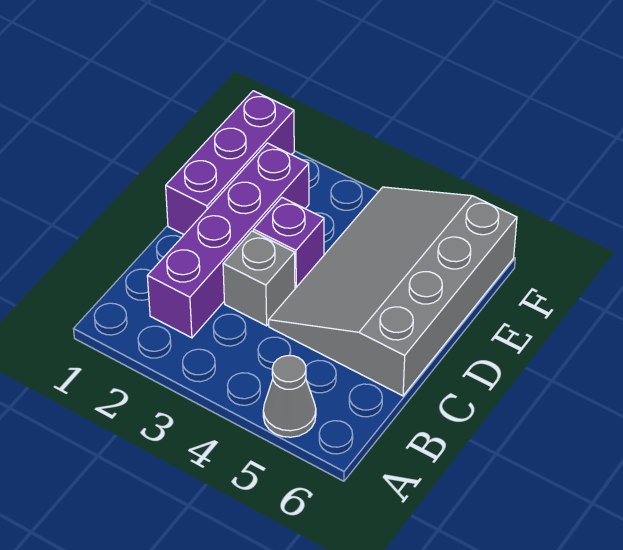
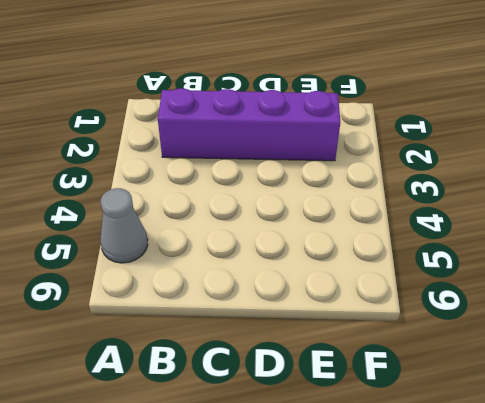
none -> grey brick C3 level 1
none -> grey slope C4:F6 level 1 top 6

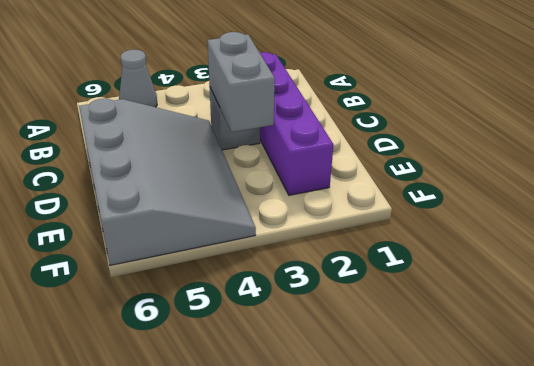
grey brick C3:D3 level 2 -> none
none -> purple brick D1:F1 level 1
none -> purple brick D3 level 1

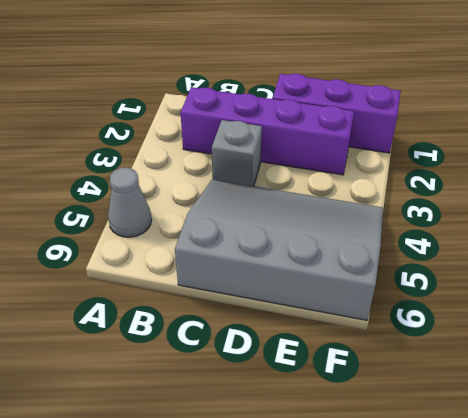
none -> purple brick D3 level 1

